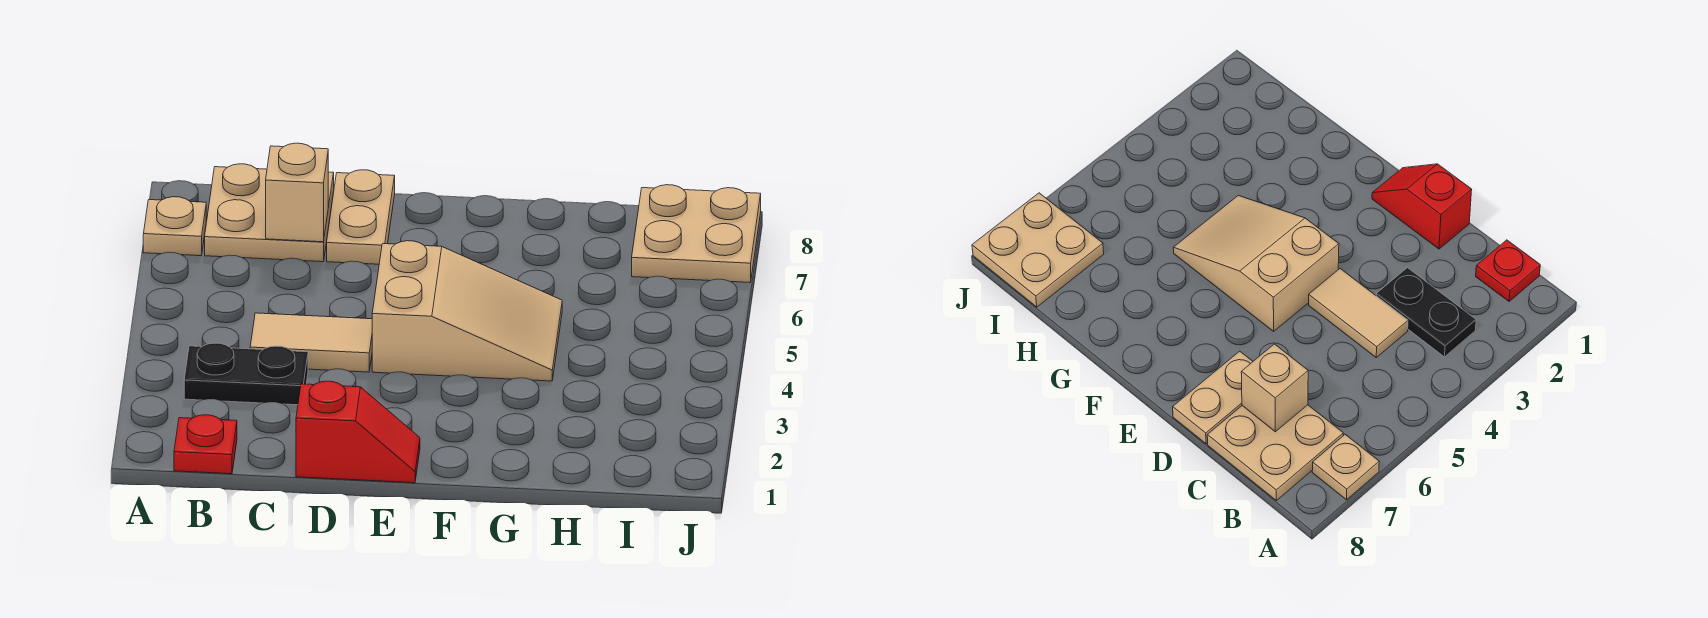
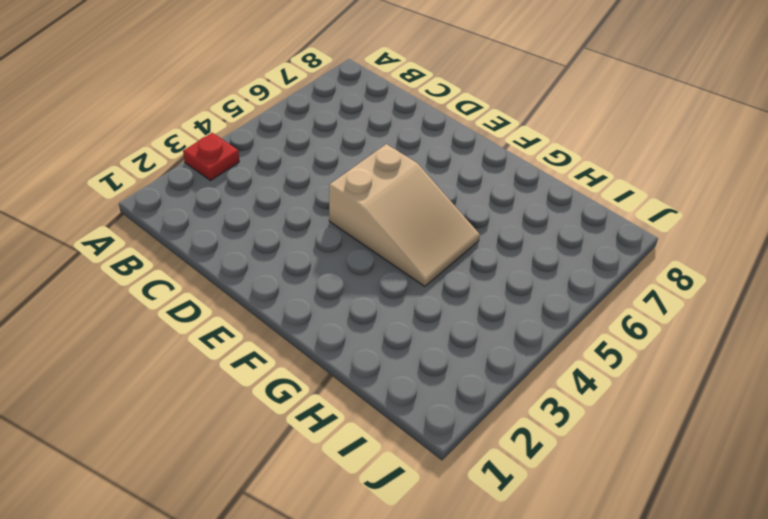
red plate A3 level 1 -> red plate B1 level 1
none -> tan plate A7 level 1
none -> black plate B3:C3 level 1

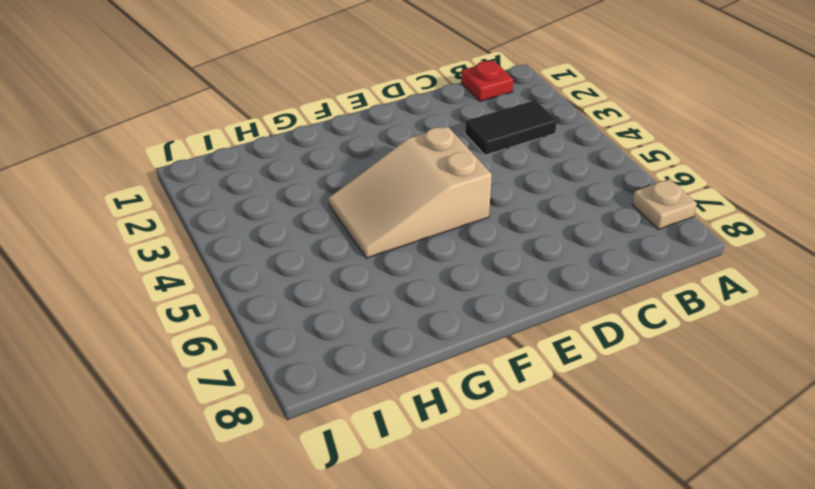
black tile B3:C3 level 1 -> black plate B3:C3 level 1
none -> tan plate B7:C8 level 1
none -> tan tile C4:D4 level 1

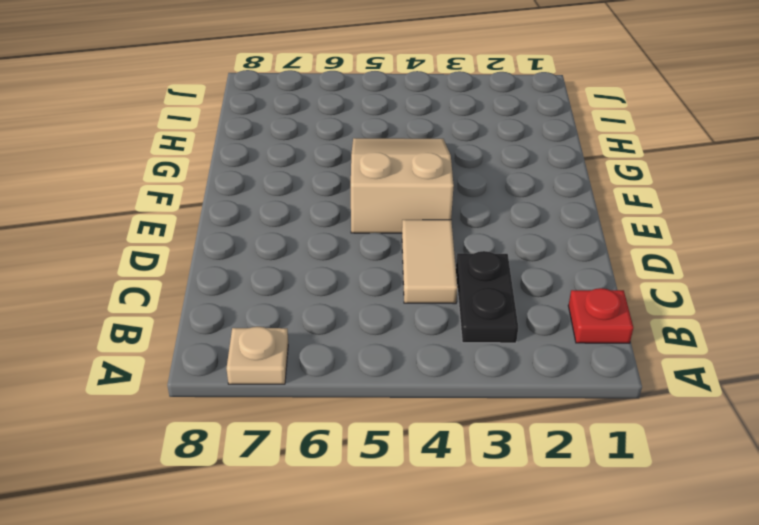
none -> tan plate B7:C8 level 1
none -> red slope D1:E1 level 1 top D

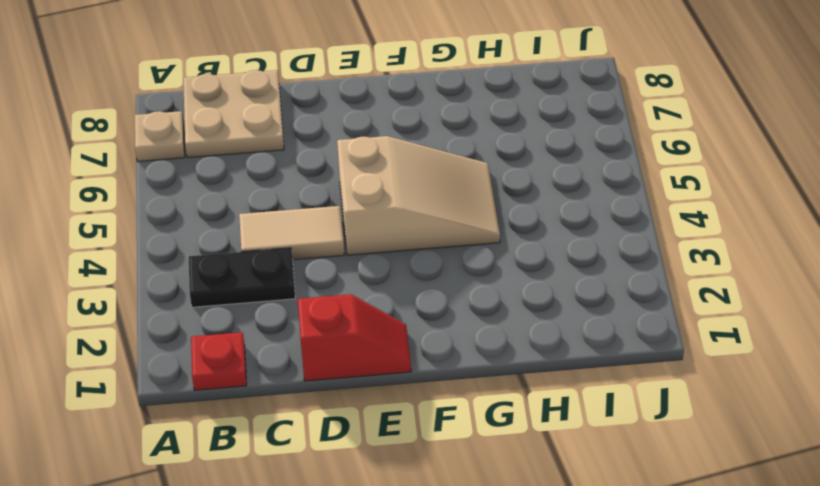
none -> tan plate D7:D8 level 1
none -> tan plate I7:J8 level 1

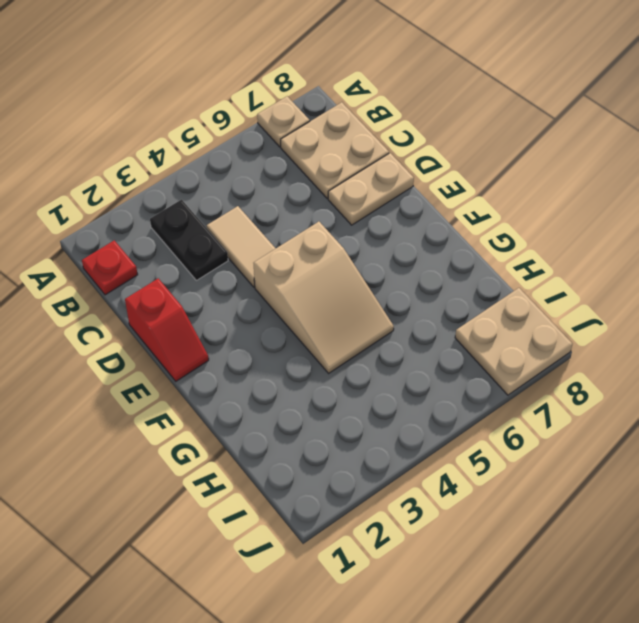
none -> tan brick C7 level 2

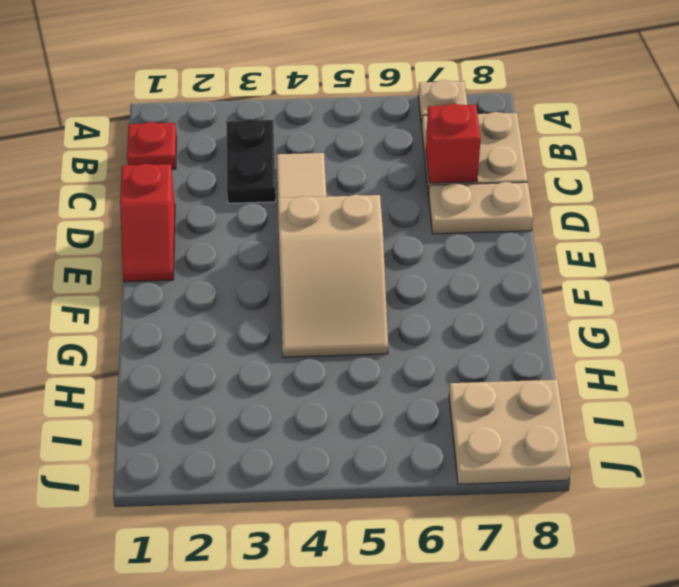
red brick C7 level 2 -> tan brick C7 level 2

